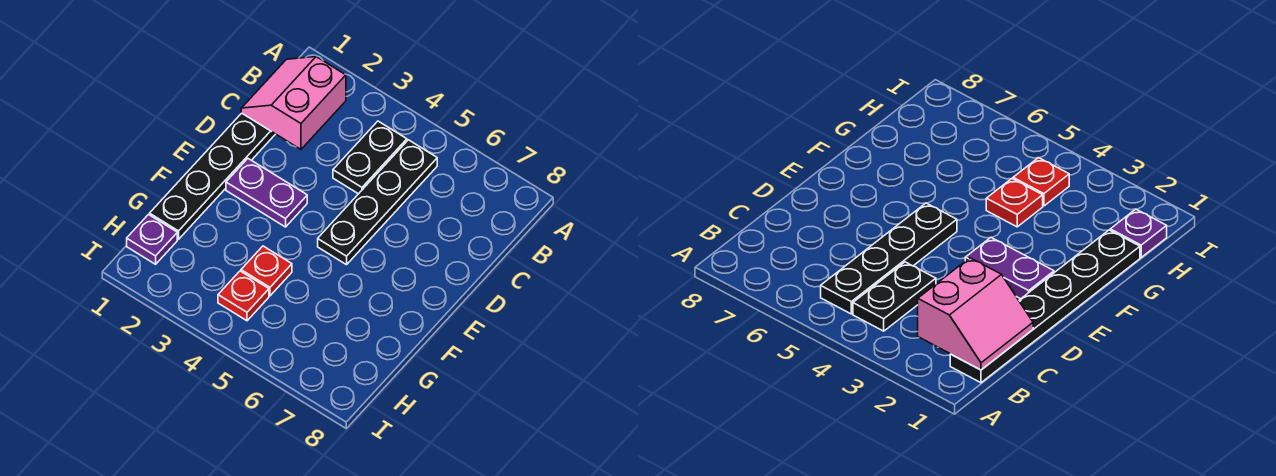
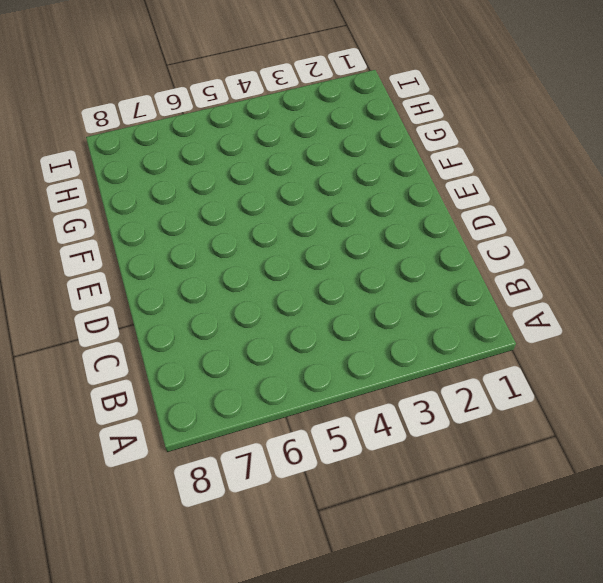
none -> black plate B1:G1 level 1
none -> black plate B4:C4 level 1

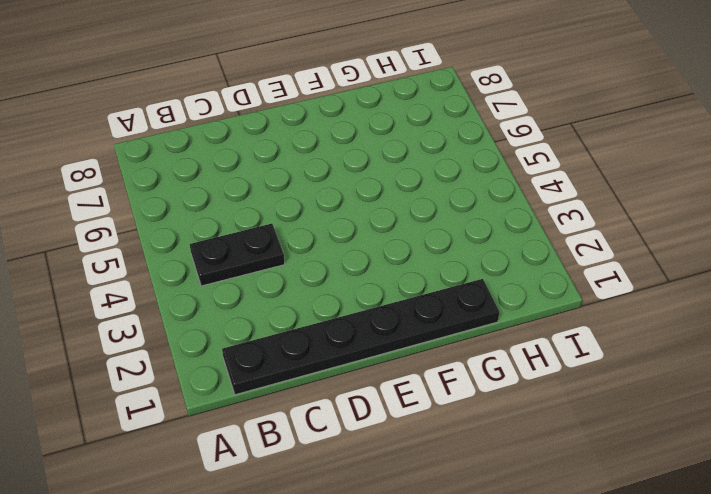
none -> black plate B5:E5 level 1
none -> purple plate E2:E3 level 1

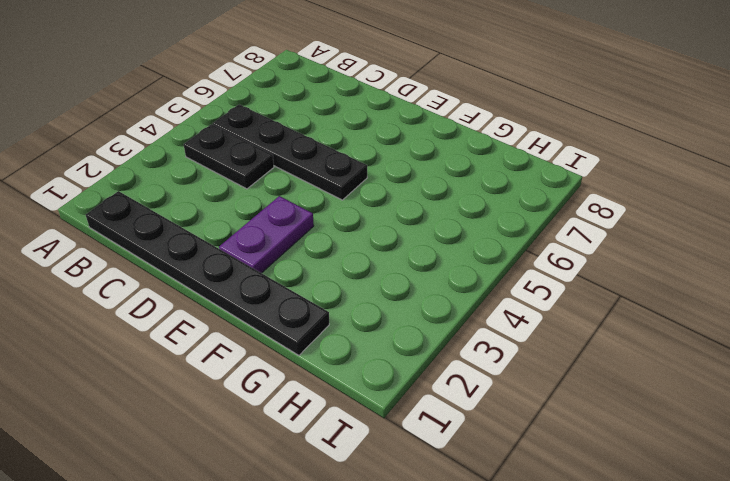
none -> red plate G4 level 1
none -> purple plate H1 level 1

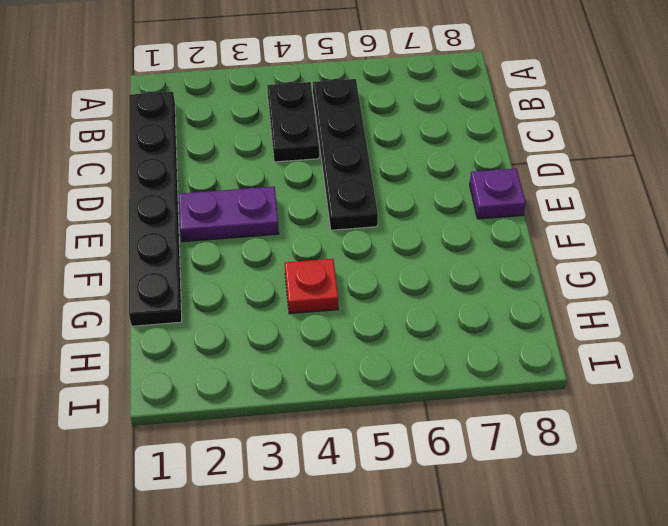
purple plate E8 level 1 -> purple plate H1 level 1
none -> red plate H4 level 1
none -> pink slope B1:C2 level 2 top 2

